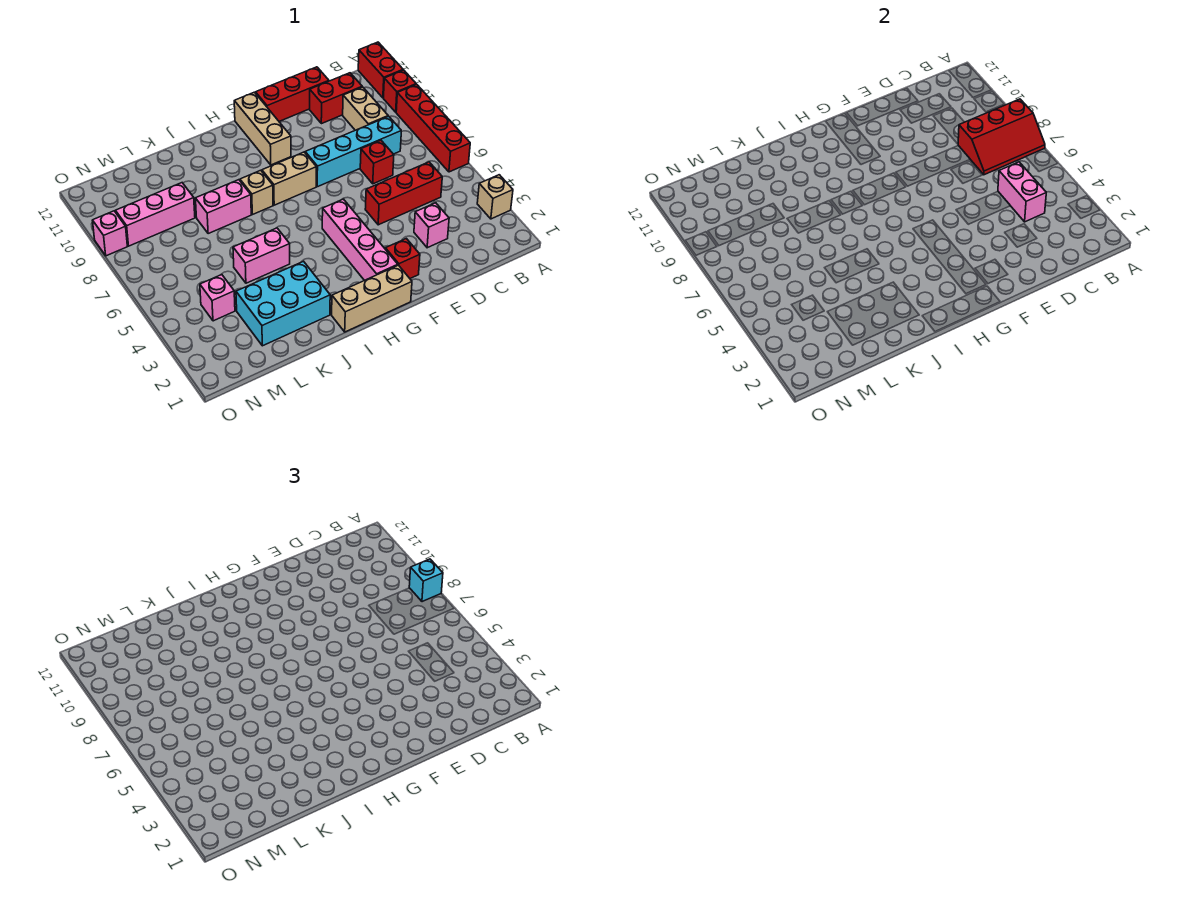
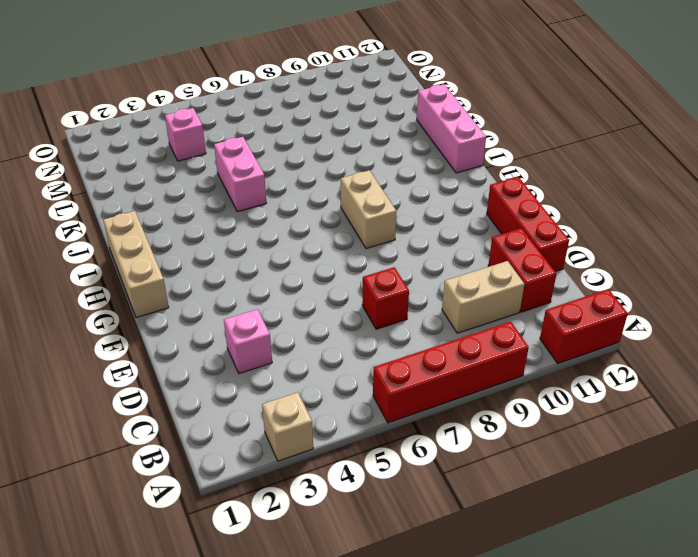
pink brick I12:K12 level 1 -> pink brick L9:N9 level 1
none -> red brick A10 level 1
none -> red brick C5:E5 level 1
none -> cyan brick C8:F8 level 1

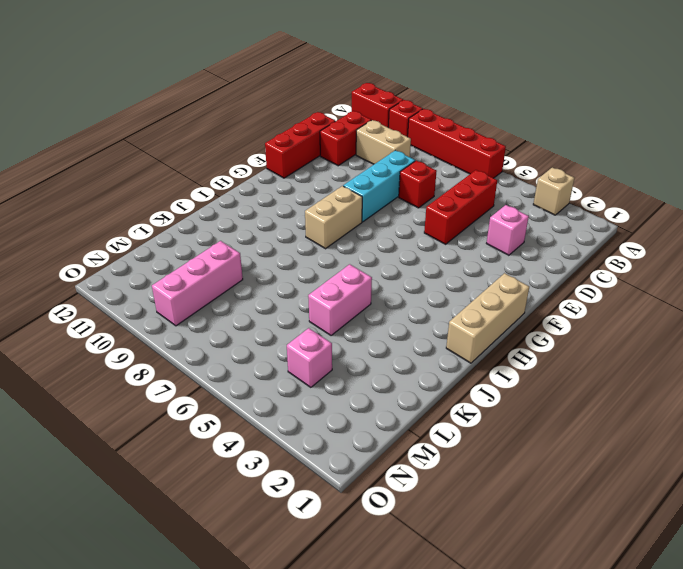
cyan brick D8:F8 level 1 -> cyan brick C8:F8 level 1
none -> red brick F2 level 1
none -> pink brick G2:G5 level 1
none -> tan brick G10:G12 level 1

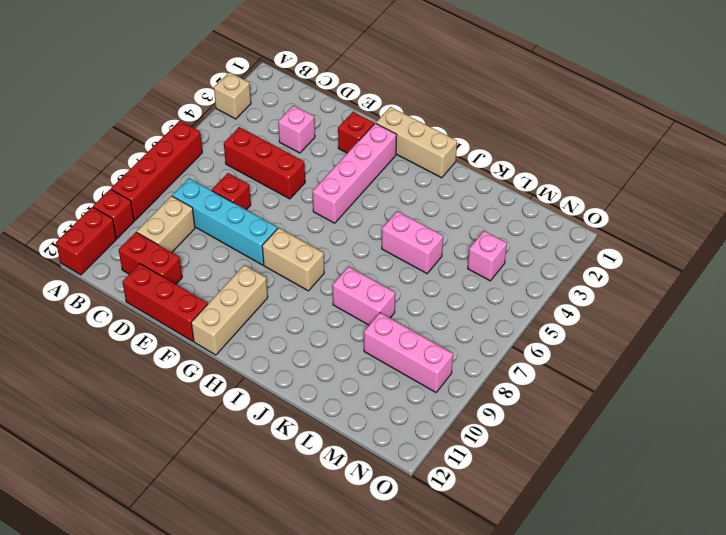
none -> tan brick I8 level 1
none -> cyan brick J2:L3 level 1
none -> pink brick O9 level 1

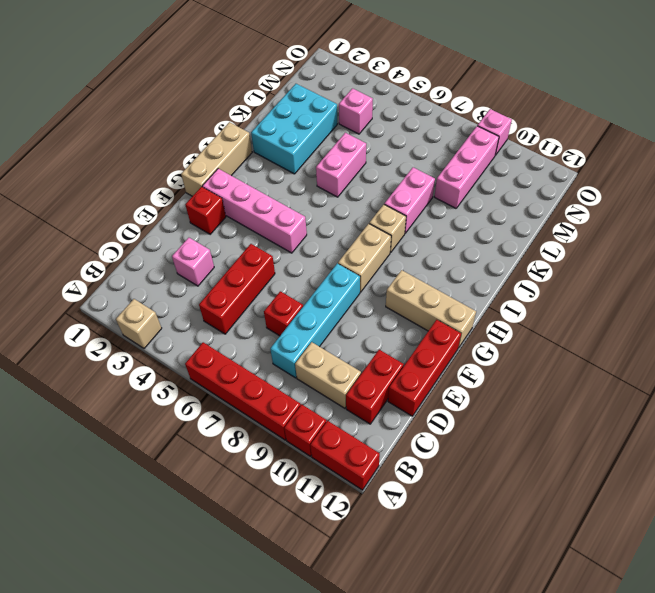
none -> red slope A7:C8 level 2 top 8
none -> pink brick C4:C5 level 2
none -> cyan brick A8 level 3

